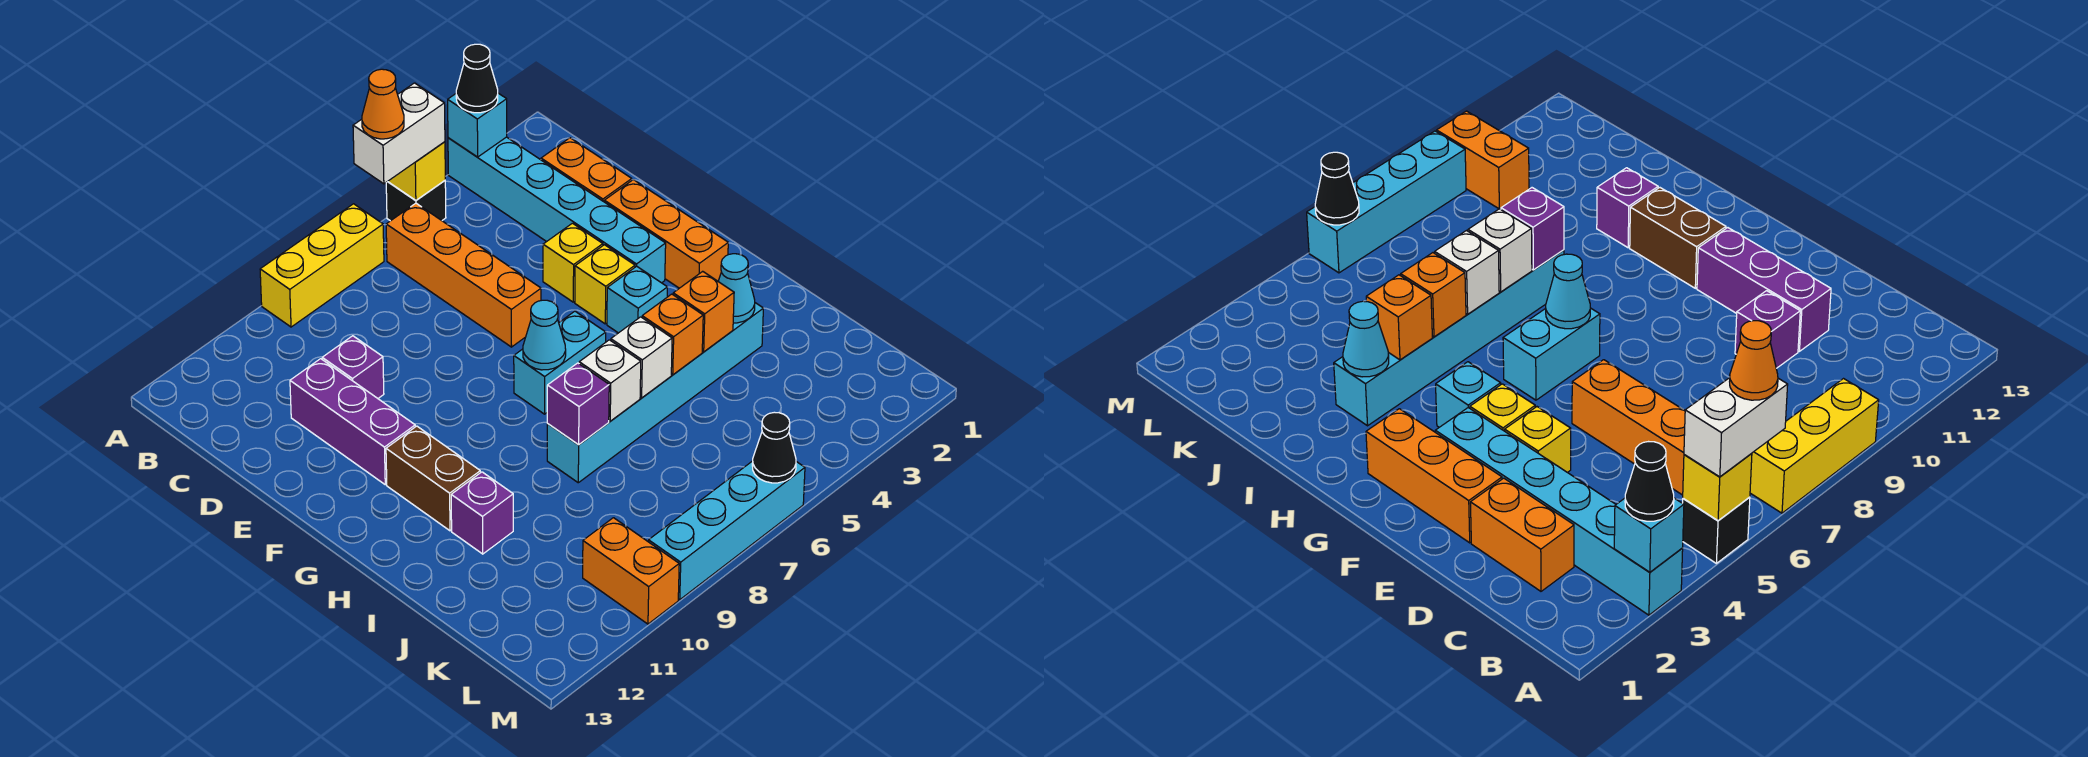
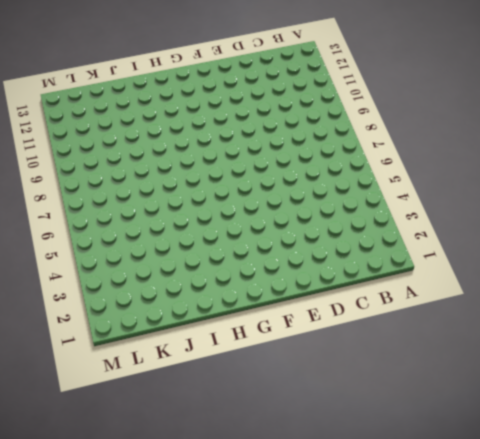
none -> cyan brick A3:F3 level 1
none -> black brick A5 level 1
none -> yellow brick A7:A9 level 1
none -> orange brick B6:E6 level 1

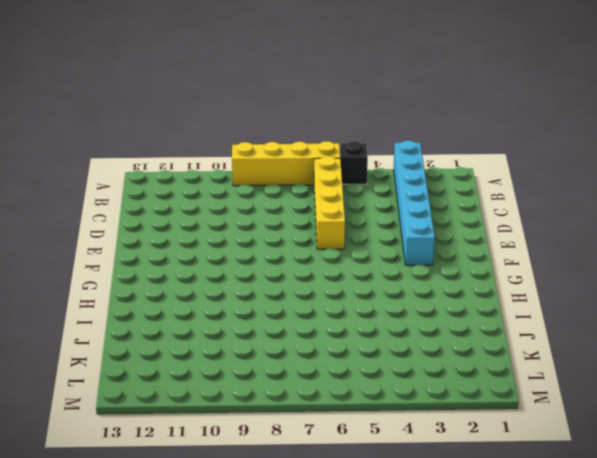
yellow brick A6:A9 level 1 -> yellow brick A7:A9 level 1
yellow brick B6:E6 level 1 -> orange brick B6:E6 level 1
none -> orange brick C2:D2 level 1
none -> purple brick D10 level 1
none -> purple brick D11:F11 level 1
none -> orange brick E2:G2 level 1

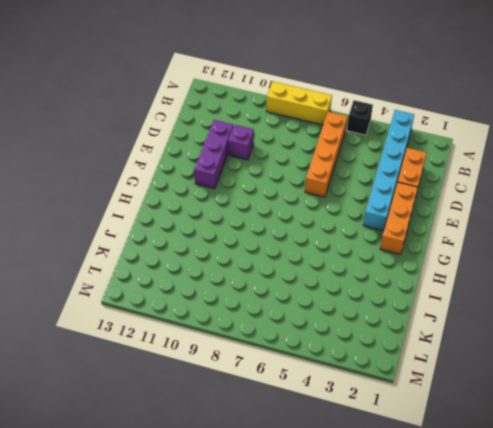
none -> yellow brick E4 level 1
none -> yellow brick F4 level 1
none -> cyan brick G4 level 1
none -> cyan brick G6:G7 level 1

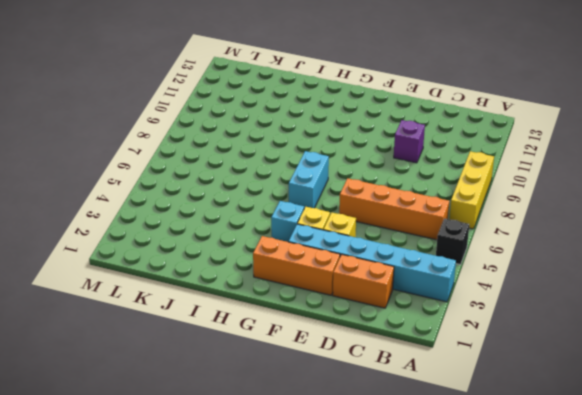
none -> purple brick D11:F11 level 1
none -> brown brick G11:H11 level 1
none -> cyan brick I3:I8 level 1
none -> purple brick I11 level 1

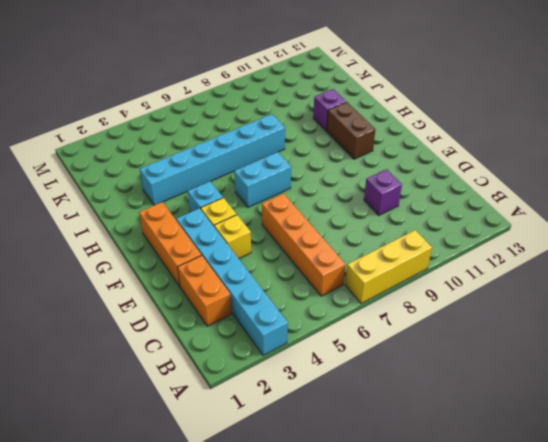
none -> black brick A5 level 1
none -> purple brick D11:F11 level 1
none -> orange brick L10:M10 level 1
none -> cyan brick M6:M9 level 1

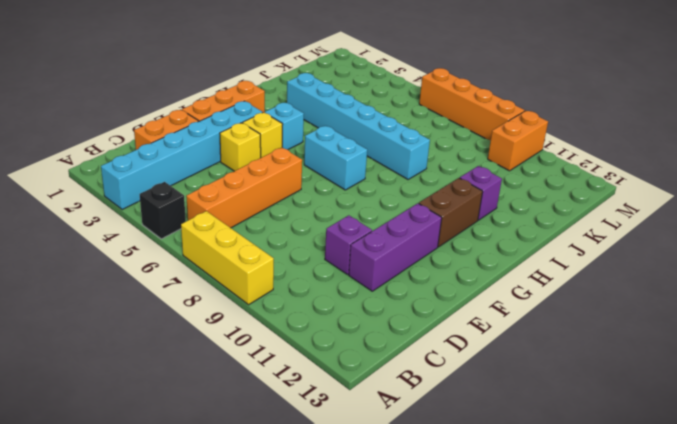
orange brick M6:M9 level 1 -> cyan brick M6:M9 level 1
none -> cyan brick A3 level 2
none -> yellow brick A5 level 2
none -> cyan cone G7 level 2
none -> cyan cone I3 level 2

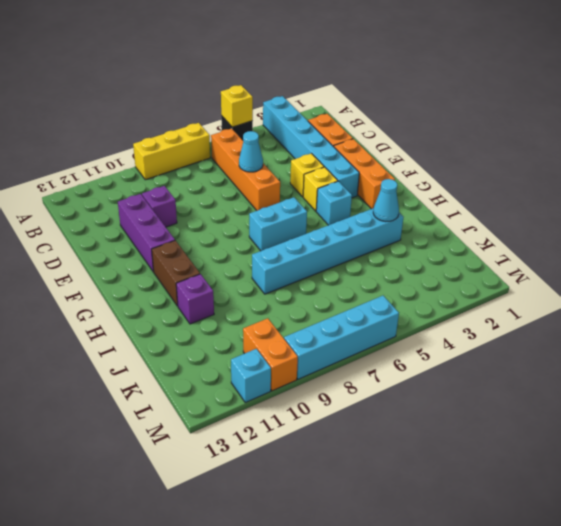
cyan cone D6 level 2 -> cyan cone G7 level 2
cyan brick M11 level 1 -> cyan brick A3 level 2
none -> orange brick I4 level 2
none -> orange brick I5 level 2
none -> white brick I6 level 2
none -> white brick I7 level 2

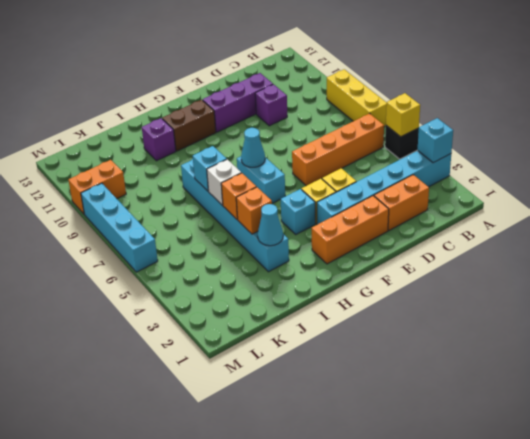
cyan brick I7 level 2 -> white brick I7 level 2
none -> purple brick I8 level 2
none -> black cone M6 level 2
none -> black cone A3 level 3
none -> white brick A5:A6 level 3

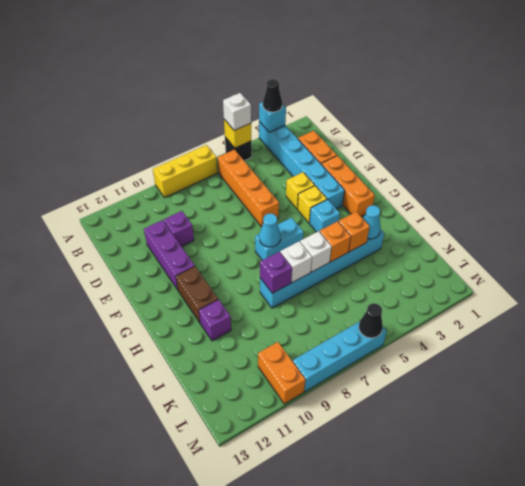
white brick A5 level 3 -> white brick A5:A6 level 3
none -> orange cone A6 level 4

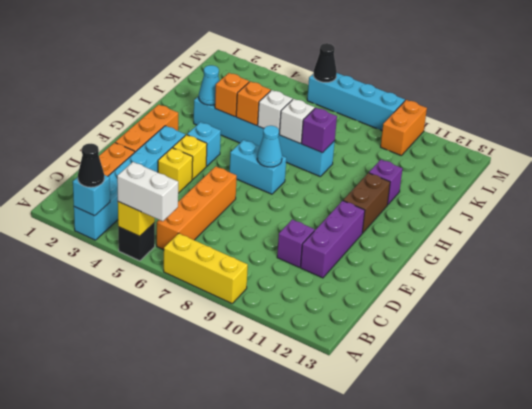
none -> orange cone A6 level 4

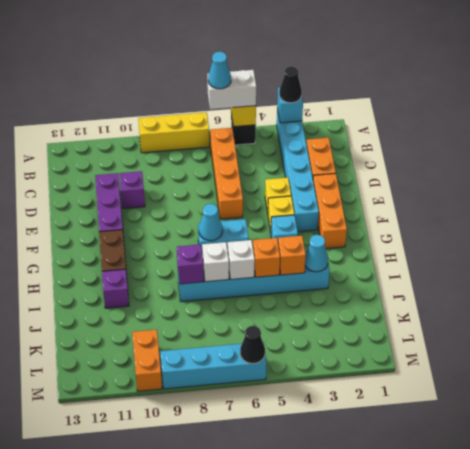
cyan cone A6 level 4 -> orange cone A6 level 4

